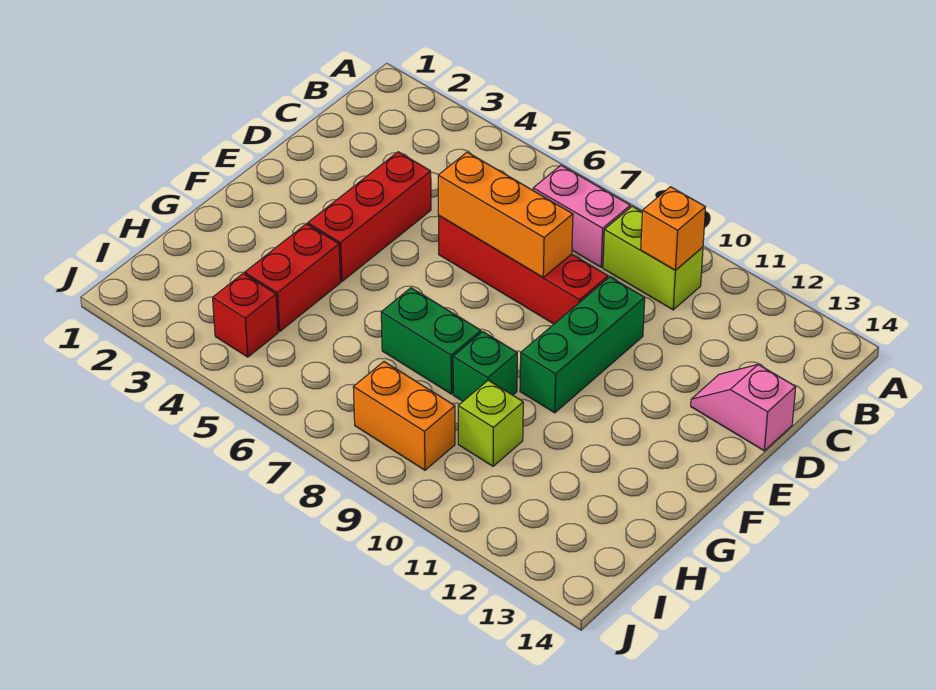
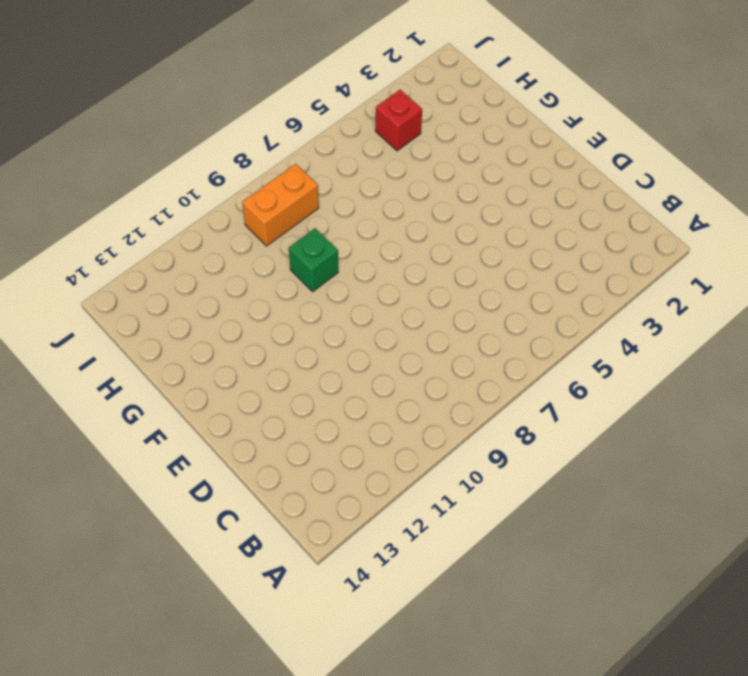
none -> pink brick B7:B8 level 1
none -> lime brick B9:B10 level 1
none -> red brick D4:F4 level 1

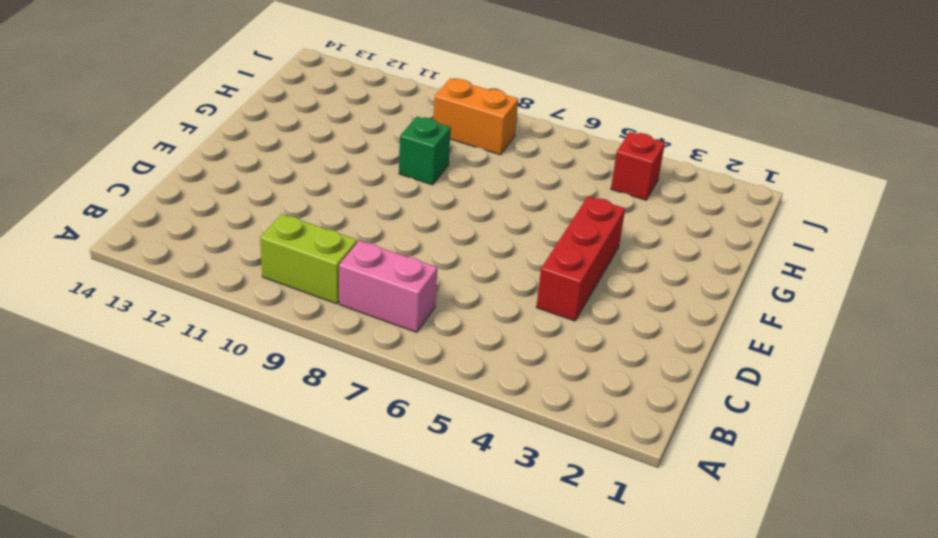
none -> red brick D6:D9 level 1
none -> green brick D10:F10 level 1
none -> pink slope D13:D14 level 1 top 14

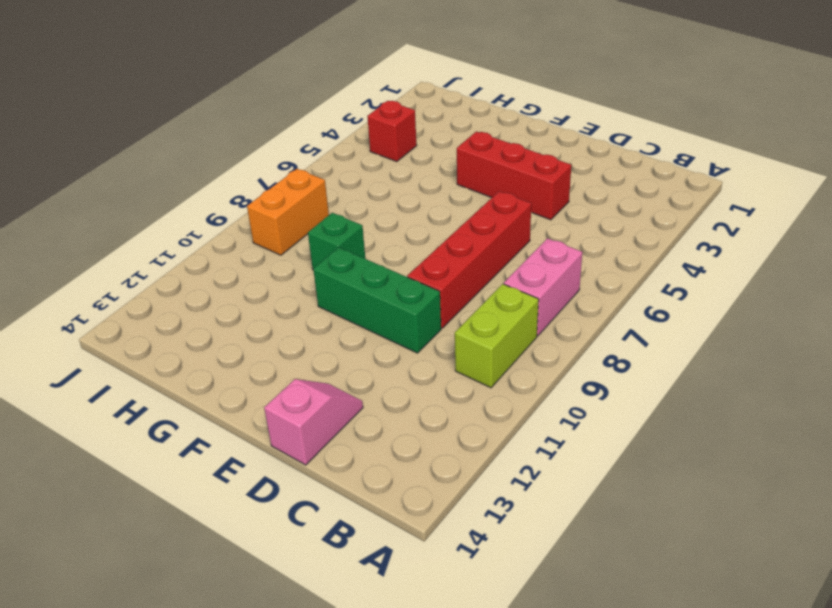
none -> red brick G4:H4 level 1
none -> green brick G7:G8 level 1
none -> lime brick H10 level 1

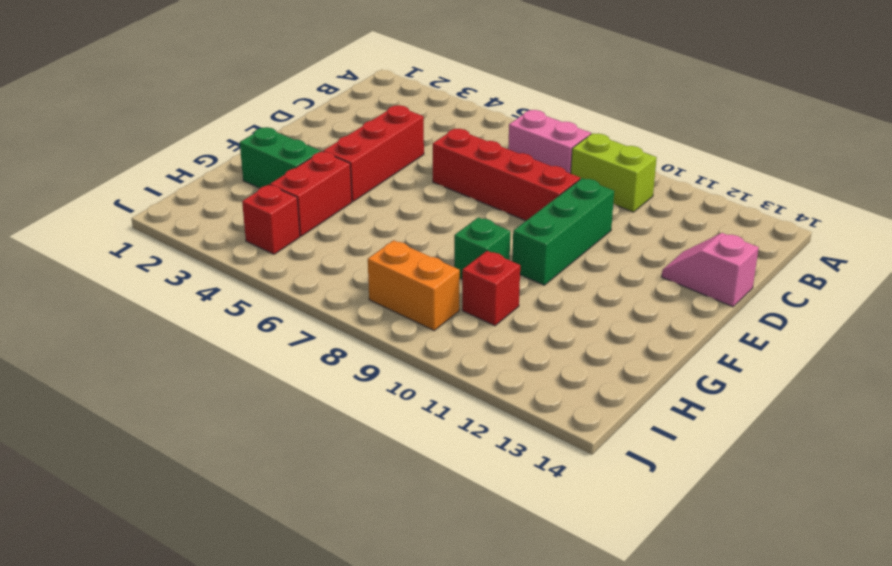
green brick G2:G3 level 1 -> green brick G7:G8 level 1
red brick H10 level 1 -> lime brick H10 level 1
none -> orange brick B10 level 2
none -> orange brick D6:D8 level 2

